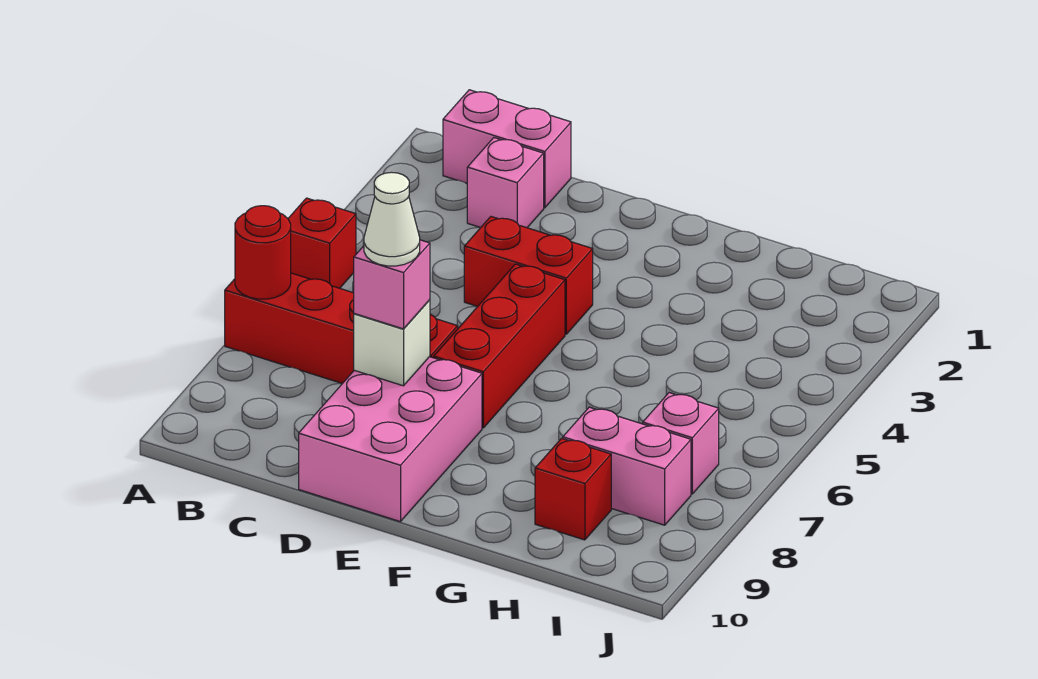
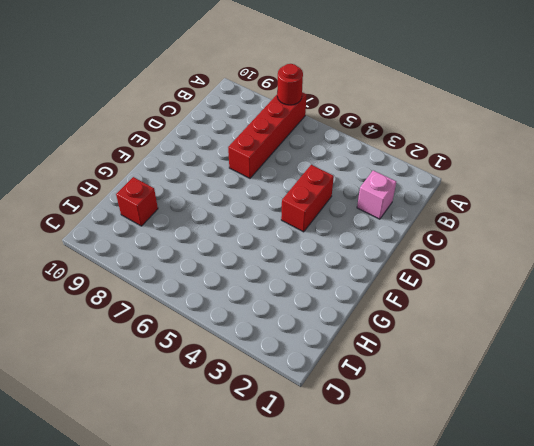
none -> red brick A5 level 1
none -> pink brick B1:C1 level 1
none -> pink brick D8:E10 level 1

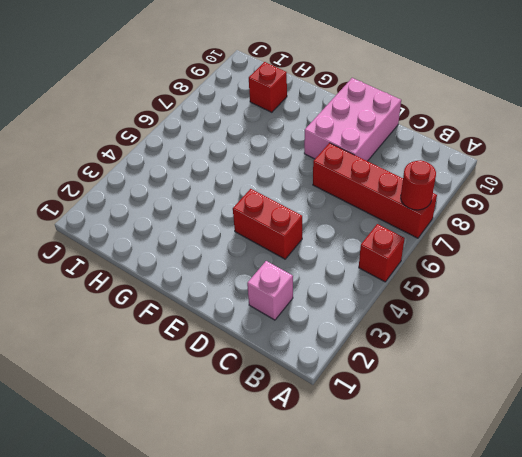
none -> pink brick B1:C1 level 1
none -> red brick E5:E7 level 1
none -> pink brick H8:I8 level 1

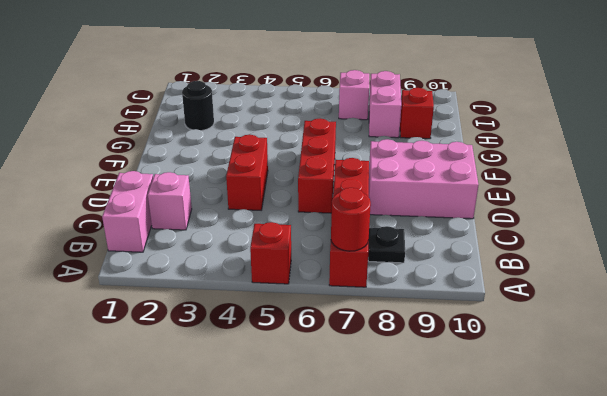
black plate B8 level 1 -> none
red brick D6:F6 level 1 -> red brick E5:E7 level 1
black round brick H2 level 1 -> none
none -> white brick D8 level 2
none -> pink brick D8 level 3
none -> white cone D8 level 4

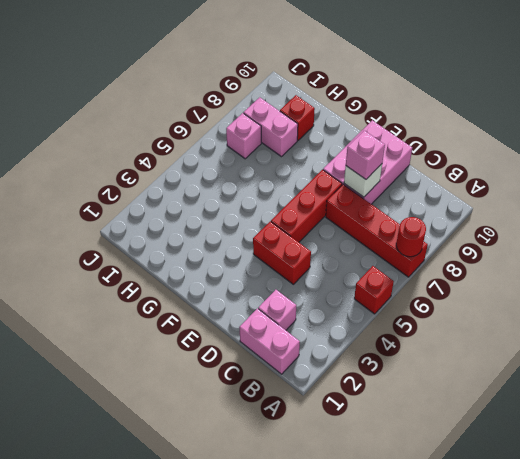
none -> white cone D8 level 4

